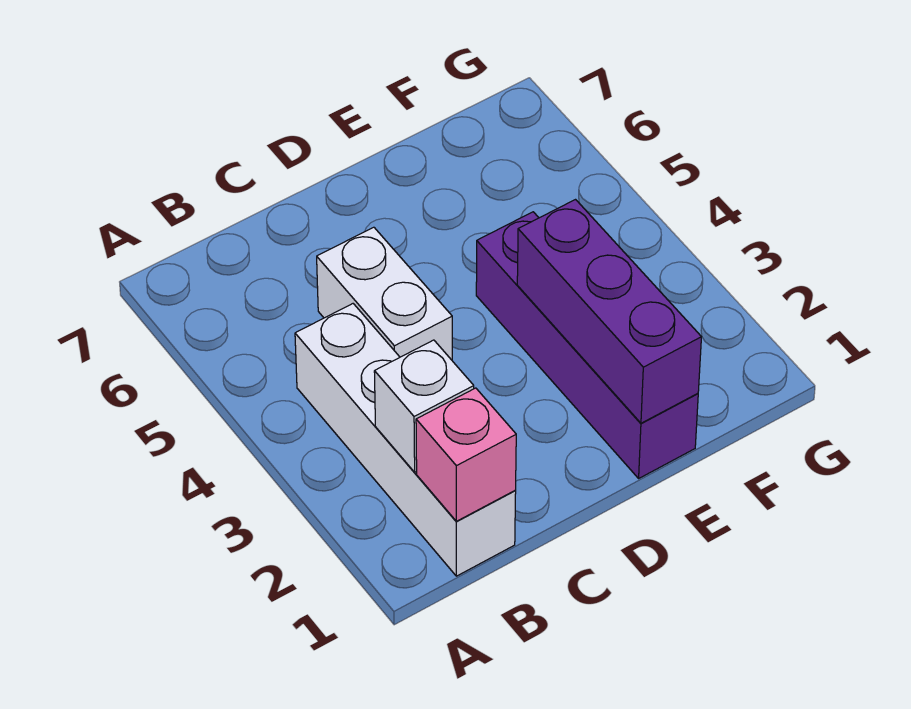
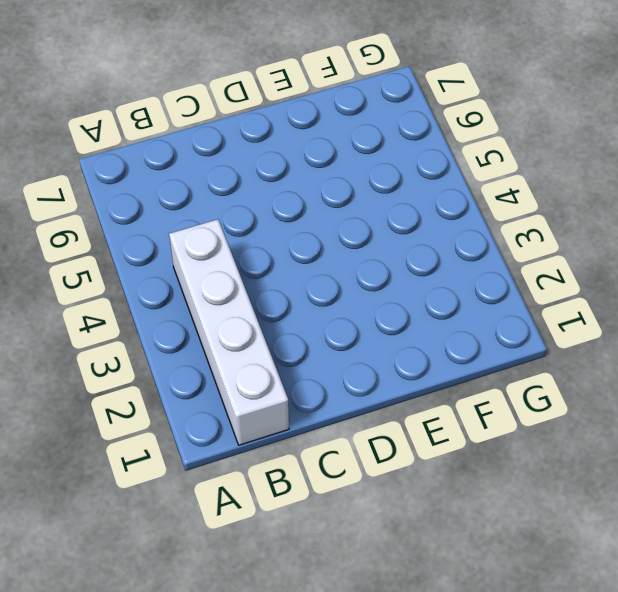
none -> white brick C4:C5 level 1
none -> purple brick E1:E4 level 1

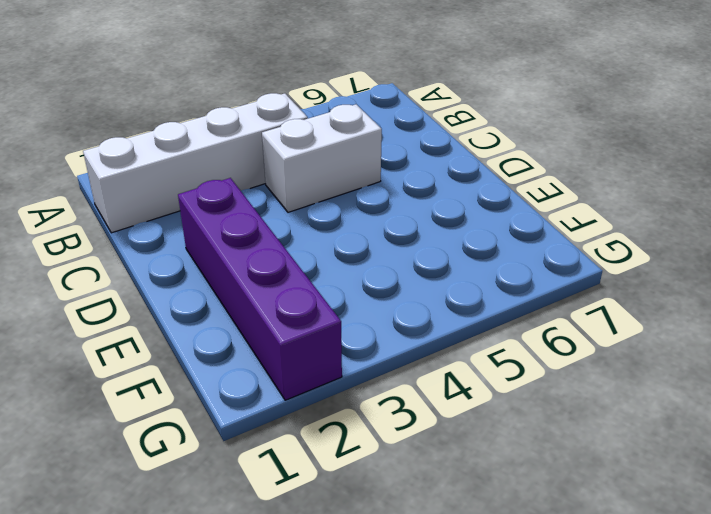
purple brick D2:G2 level 1 -> purple brick E1:E4 level 1
none -> pink brick B1 level 2
none -> white brick B2 level 2

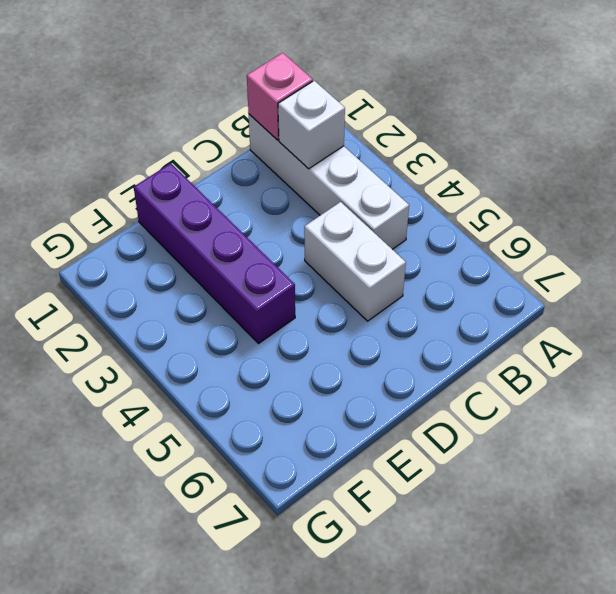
none -> purple brick E1:E3 level 2

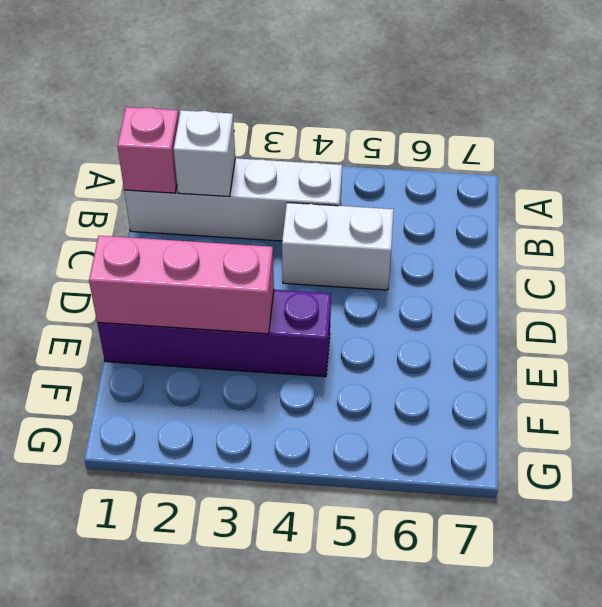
pink brick E1:E3 level 2 -> purple brick E1:E3 level 2

